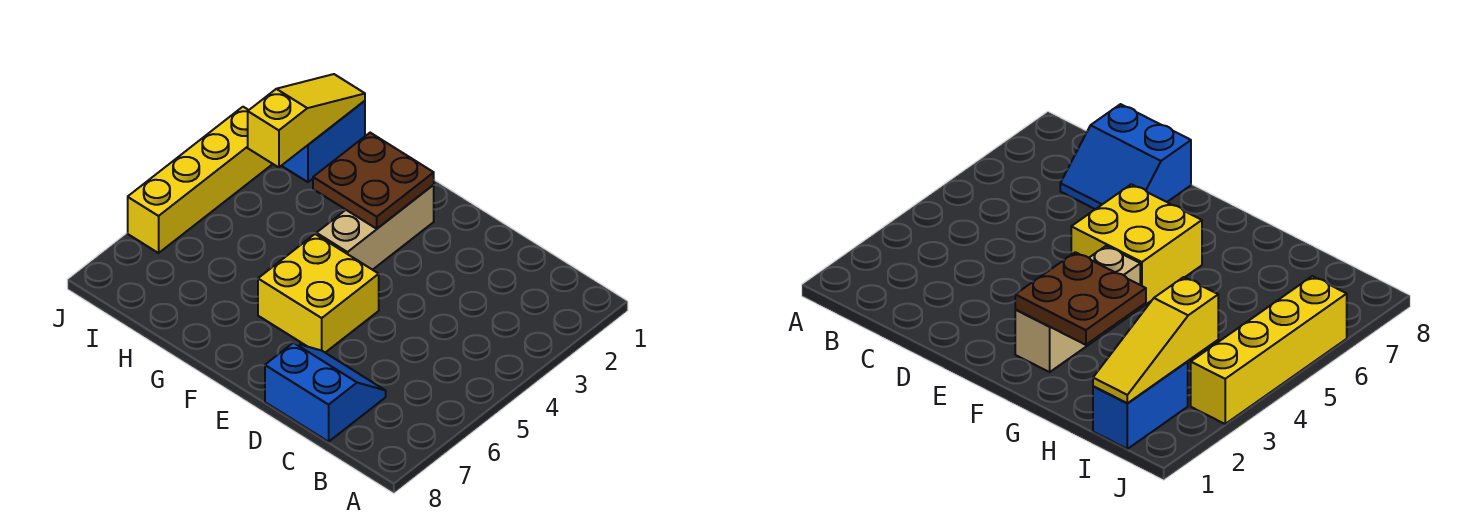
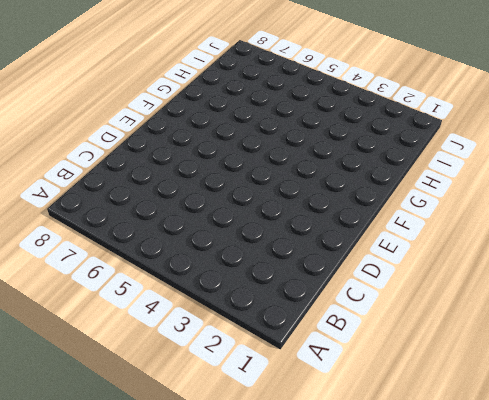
none -> blue slope C7:D8 level 1 top 8
none -> yellow brick E5:F6 level 1

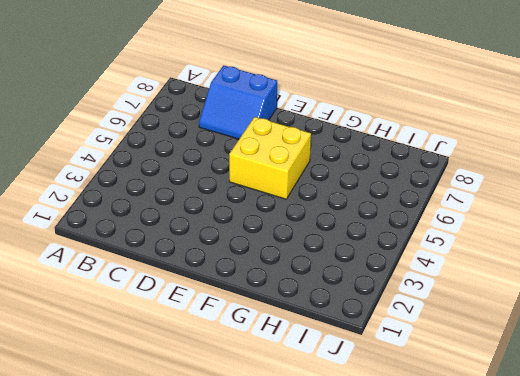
none -> tan brick F2:F4 level 1
none -> blue brick I1:I2 level 1

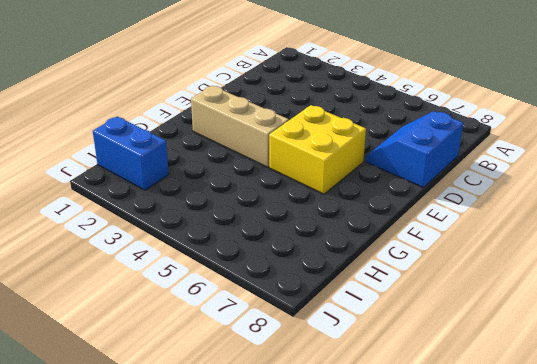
none -> yellow brick J3:J6 level 1
none -> brown plate F2:G3 level 2

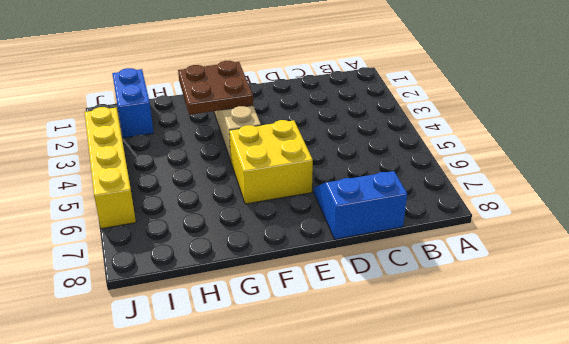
none -> yellow slope I1:I3 level 2 top 3

